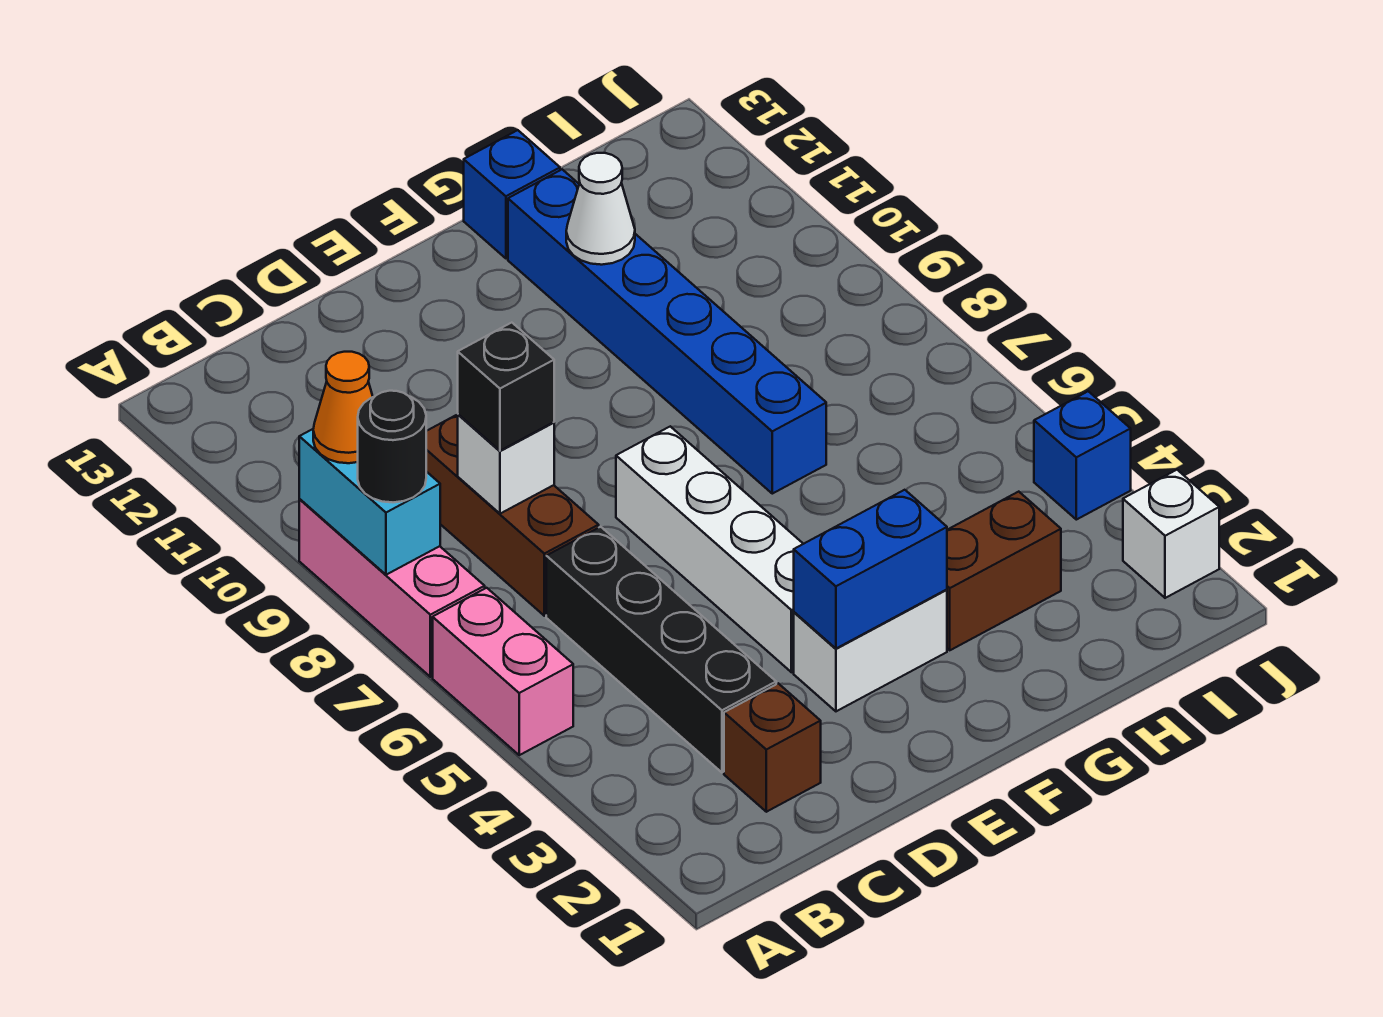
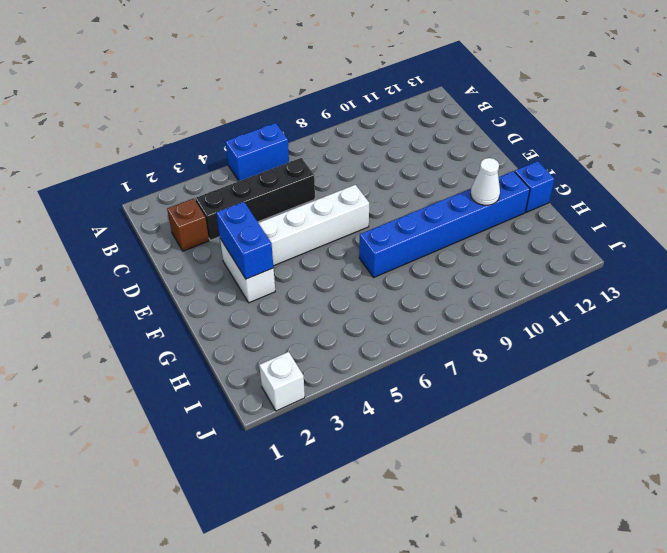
blue brick A5:A6 level 1 -> pink brick A5:A6 level 1
none -> pink brick A7:A9 level 1
none -> brown brick C7:C9 level 1
none -> brown brick G3:H3 level 1

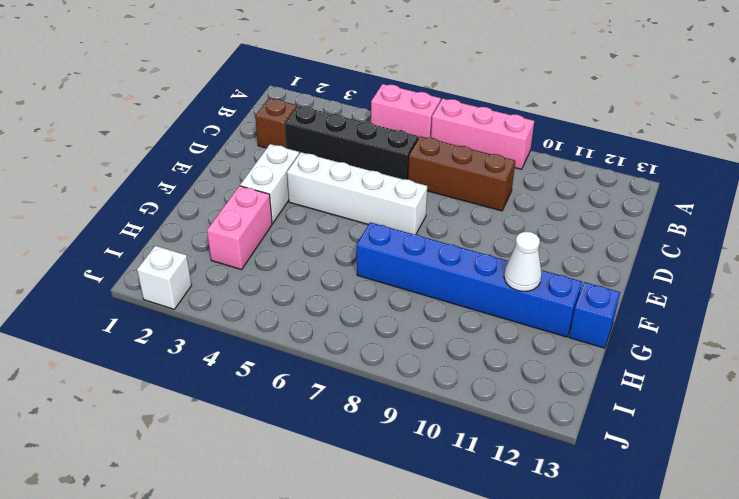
pink brick G3:H3 level 1 -> brown brick G3:H3 level 1
none -> blue brick J4 level 1
none -> cyan brick A8:A9 level 2
none -> white brick C8 level 2

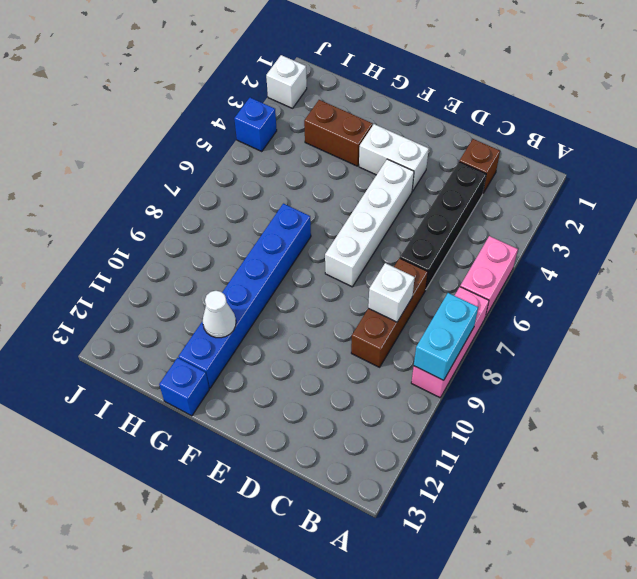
none -> blue brick E3:F3 level 2
none -> black round brick A8 level 3
none -> orange cone A9 level 3

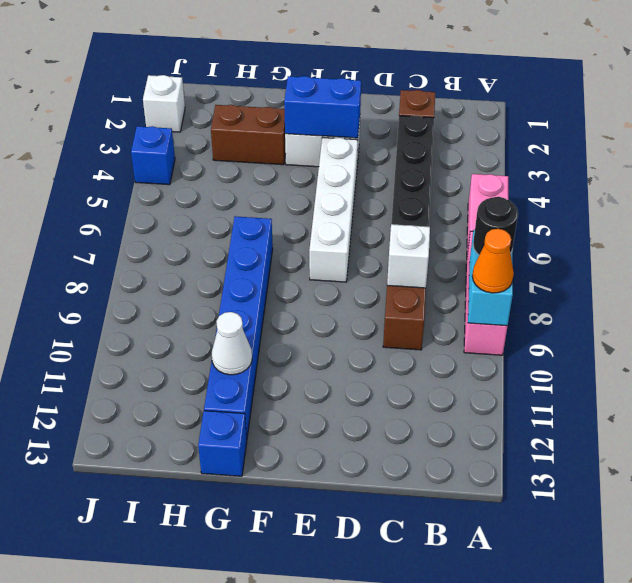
none -> black brick C8 level 3

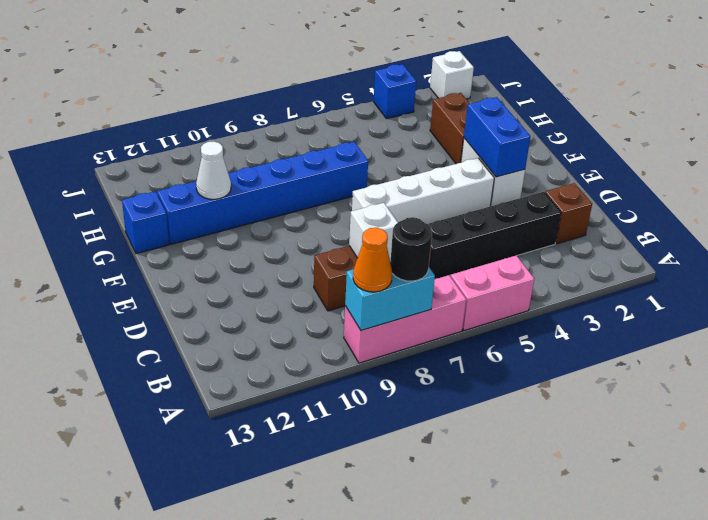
none -> black brick C8 level 3

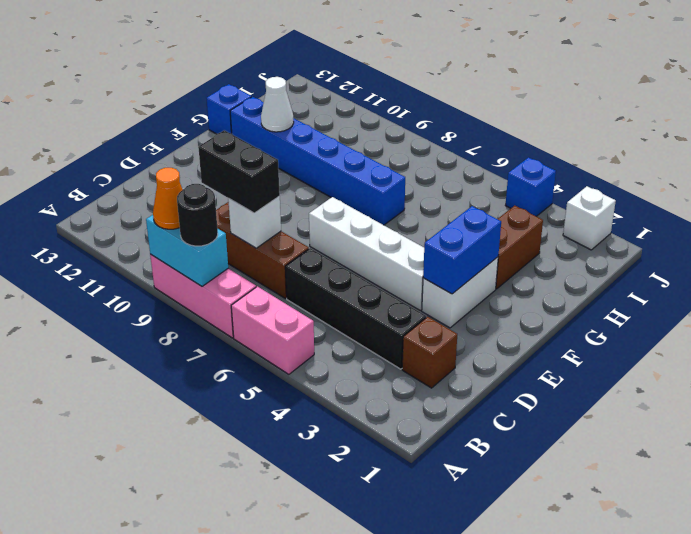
black brick C8:C9 level 3 -> black brick C8 level 3

